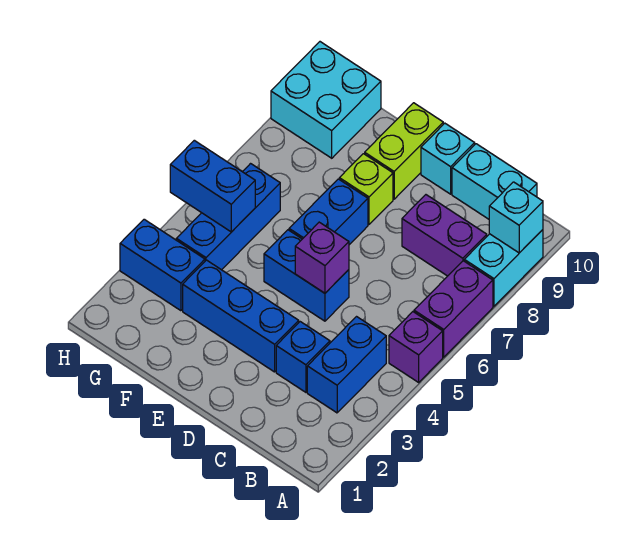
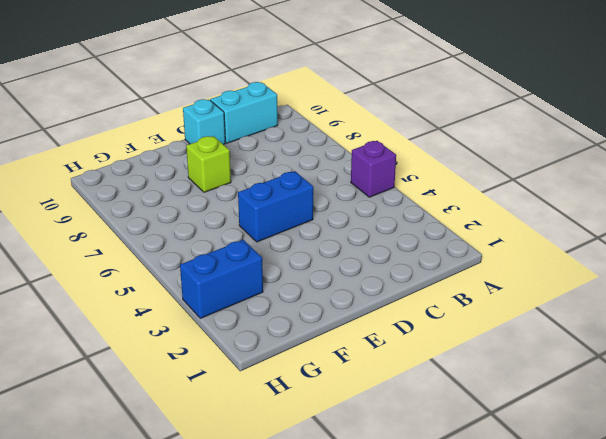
none -> purple brick A6:A7 level 1
none -> cyan brick A8:A9 level 1
none -> blue brick B3:B4 level 1

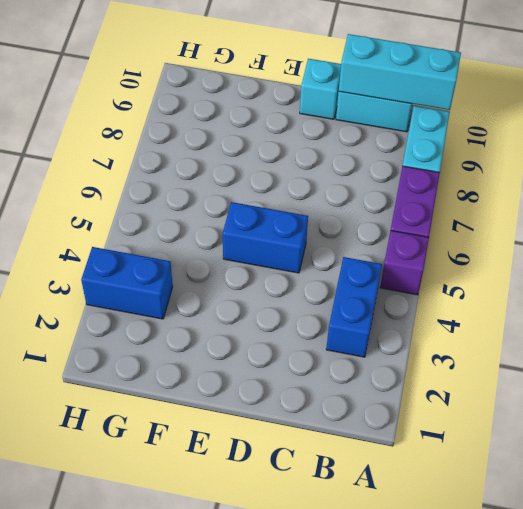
cyan brick A10:C10 level 2 -> none
none -> purple brick B8:C8 level 1
none -> blue brick C3 level 1
none -> blue brick D3:F3 level 1

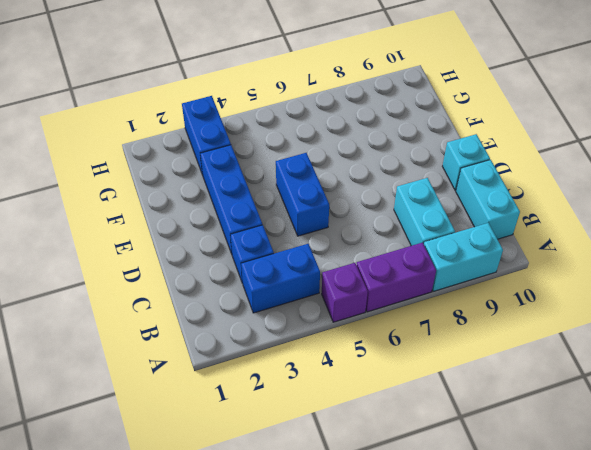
cyan brick B8:C8 level 1 -> purple brick B8:C8 level 1
none -> blue brick E6:E7 level 1
none -> lime brick E8 level 1
none -> lime brick E9:E10 level 1

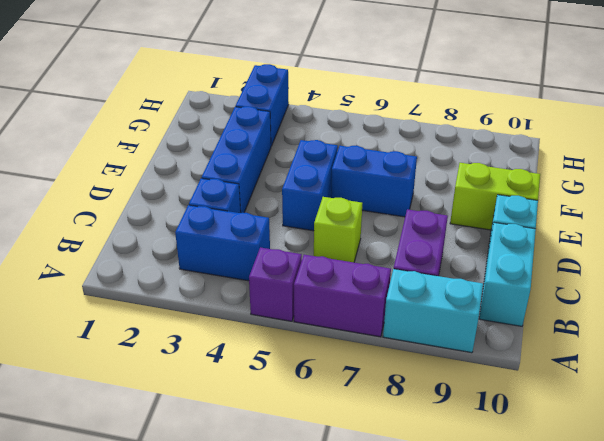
lime brick C6 level 1 -> lime brick E8 level 1
none -> blue brick G4:G6 level 1
none -> cyan brick G9:H10 level 1
none -> cyan brick A9 level 2

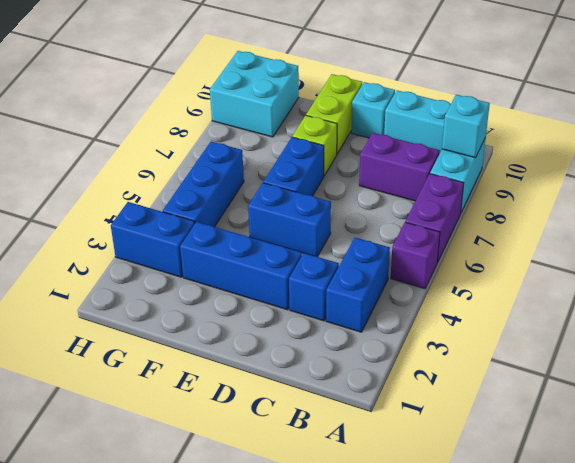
none -> purple brick D5 level 2
none -> blue brick G5:H5 level 2

